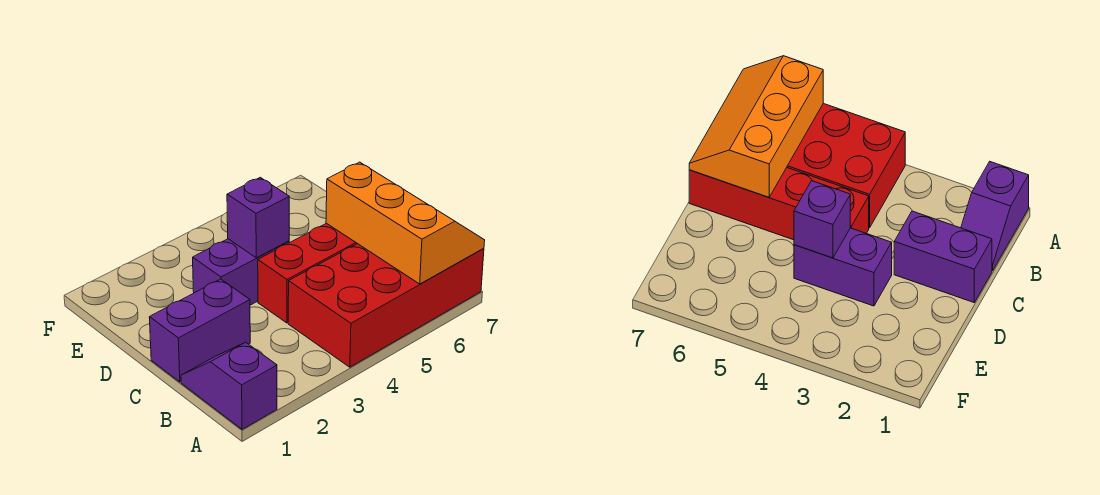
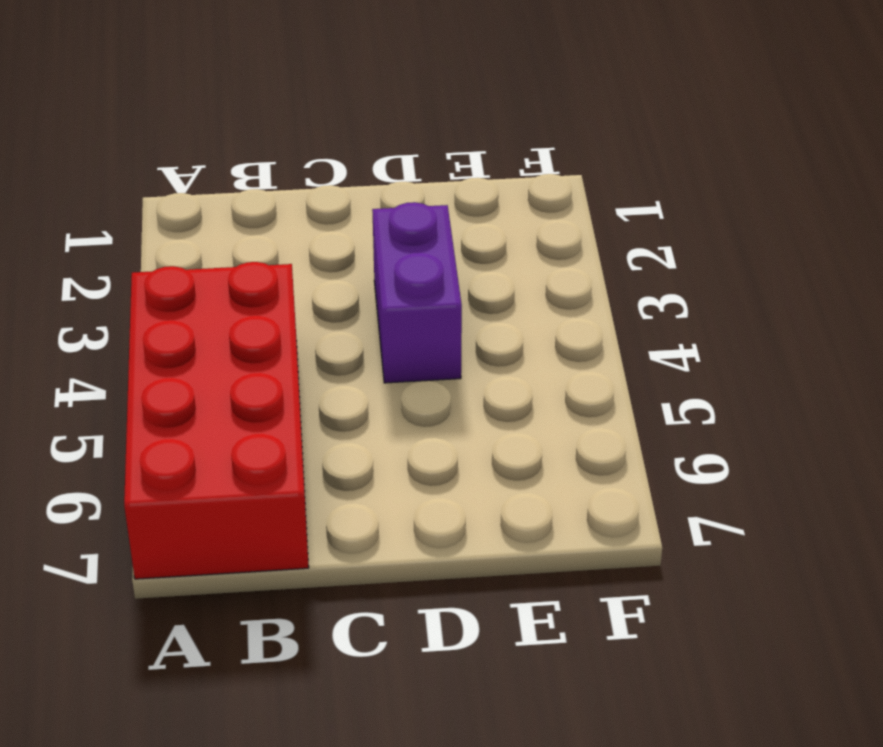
none -> purple slope A1:B1 level 1 top A
none -> purple brick C1:C2 level 1

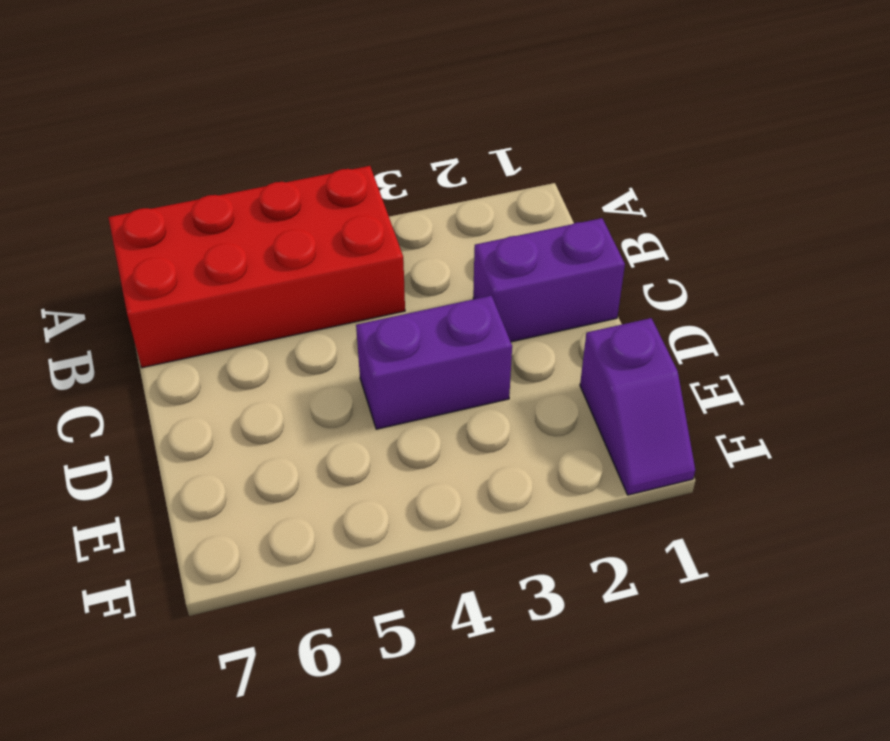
purple slope E1:F1 level 1 top E -> purple slope A1:B1 level 1 top A
none -> red brick C4:C7 level 1
none -> orange slope A6:C7 level 2 top 6

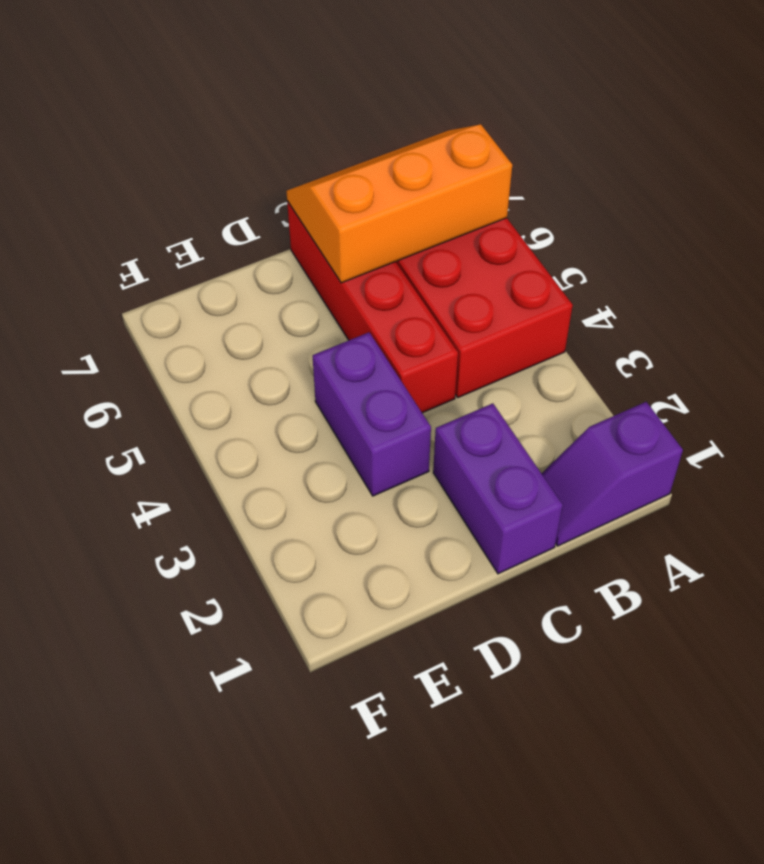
none -> purple brick D4 level 2

